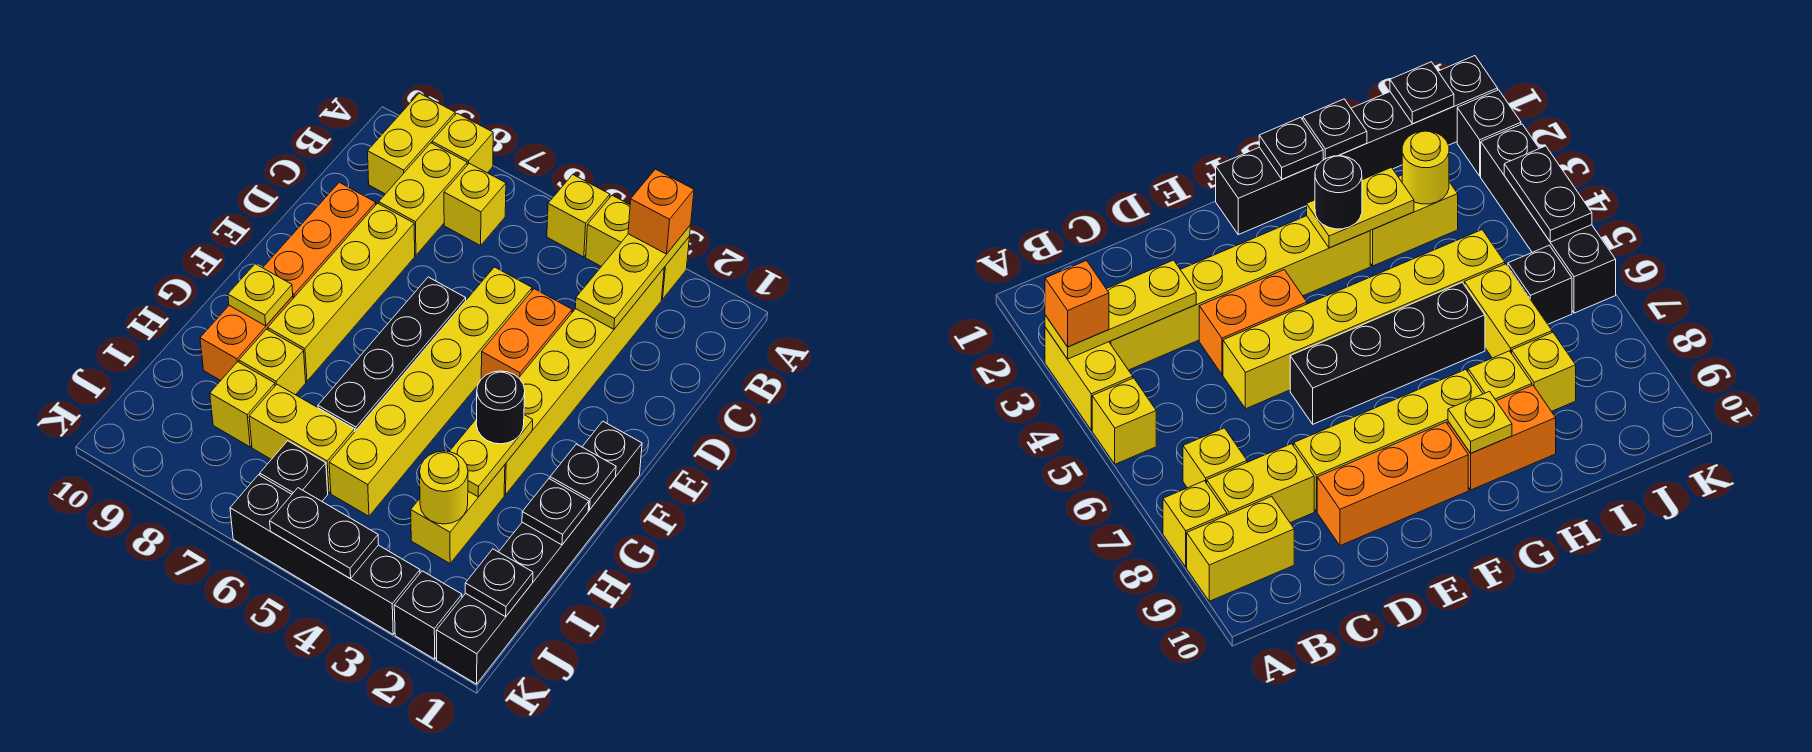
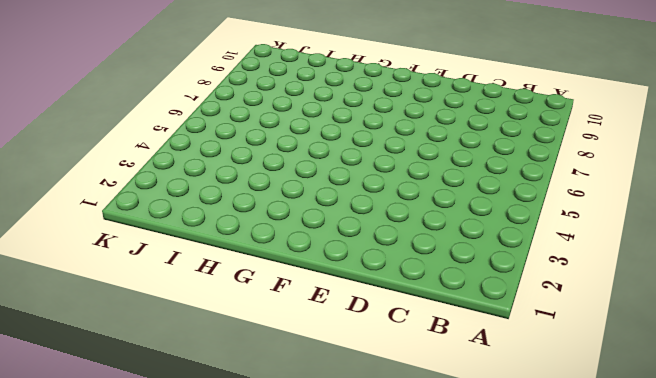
none -> yellow brick A3:A4 level 1
none -> yellow brick A5 level 1
none -> yellow brick A8 level 1
none -> yellow brick A9:B9 level 1

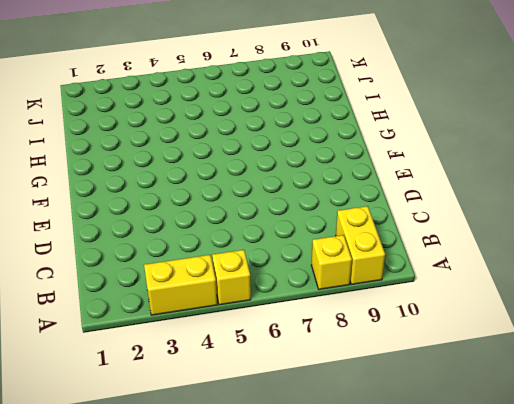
none -> yellow brick B3:G3 level 1
none -> yellow brick B7 level 1
none -> yellow brick B8:C8 level 1
none -> orange brick D4:E4 level 1

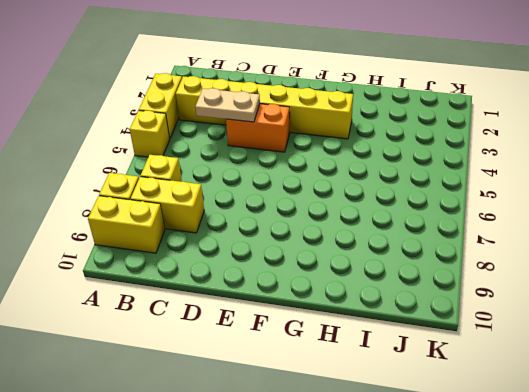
tan plate C4:D4 level 2 -> none
none -> yellow brick D5:I5 level 1
none -> yellow brick D8:G8 level 1
none -> orange brick D9:F9 level 1
none -> black brick E6:H6 level 1

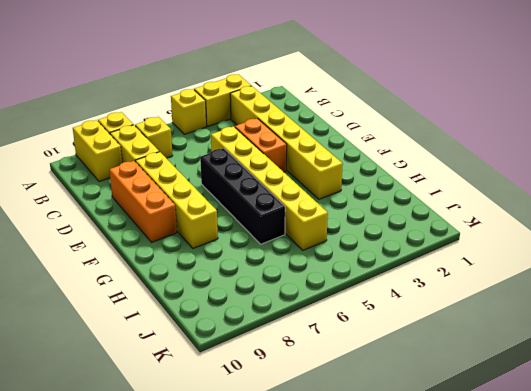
none -> black brick F1:K1 level 1
none -> orange brick G9:H9 level 1
none -> yellow brick H3:I3 level 1
none -> yellow brick H8 level 1

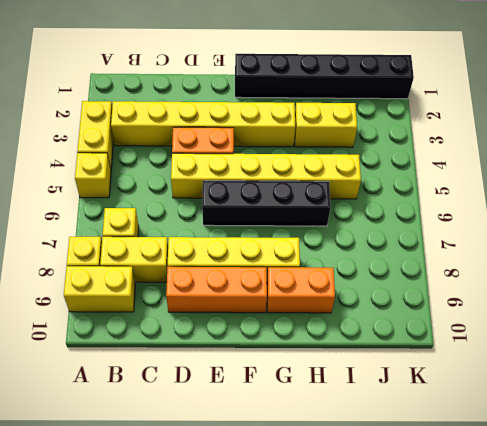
none -> yellow brick H8 level 1
none -> yellow brick I6:I7 level 1
none -> yellow brick I8 level 1
none -> black brick J6 level 1

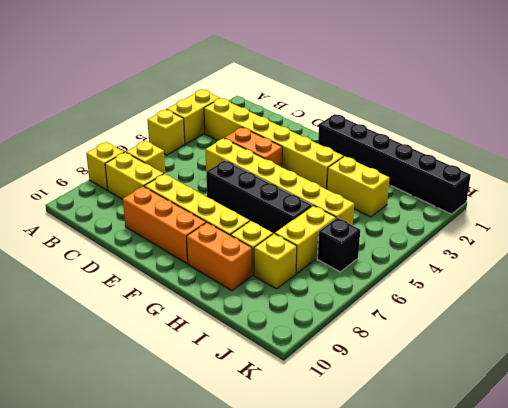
none -> yellow brick A9:B9 level 1
none -> black brick K2 level 1
none -> black brick K3:K6 level 1
none -> yellow plate A3:C3 level 2

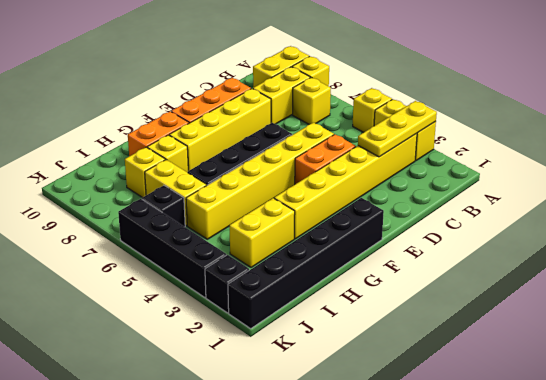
none -> black plate G1 level 2
none -> yellow plate G3:H3 level 2
none -> yellow plate G9 level 2
none -> black plate H1 level 2

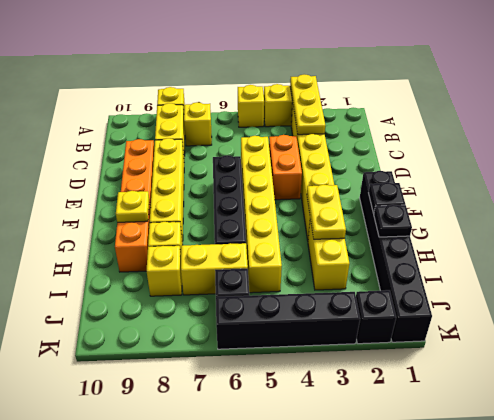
none -> yellow brick A9:B9 level 1
none -> yellow round brick I3 level 2
none -> black plate J1 level 2
none -> black plate K4:K5 level 2

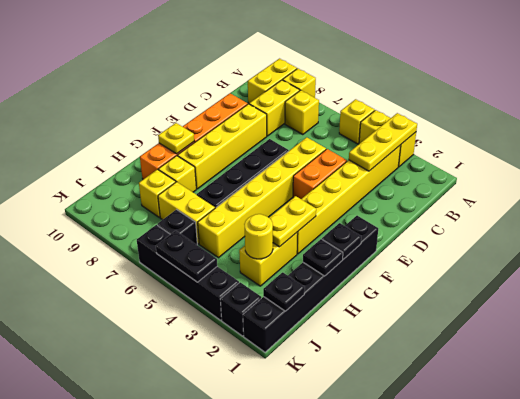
none -> orange brick A3 level 3
none -> black round brick G3 level 3

